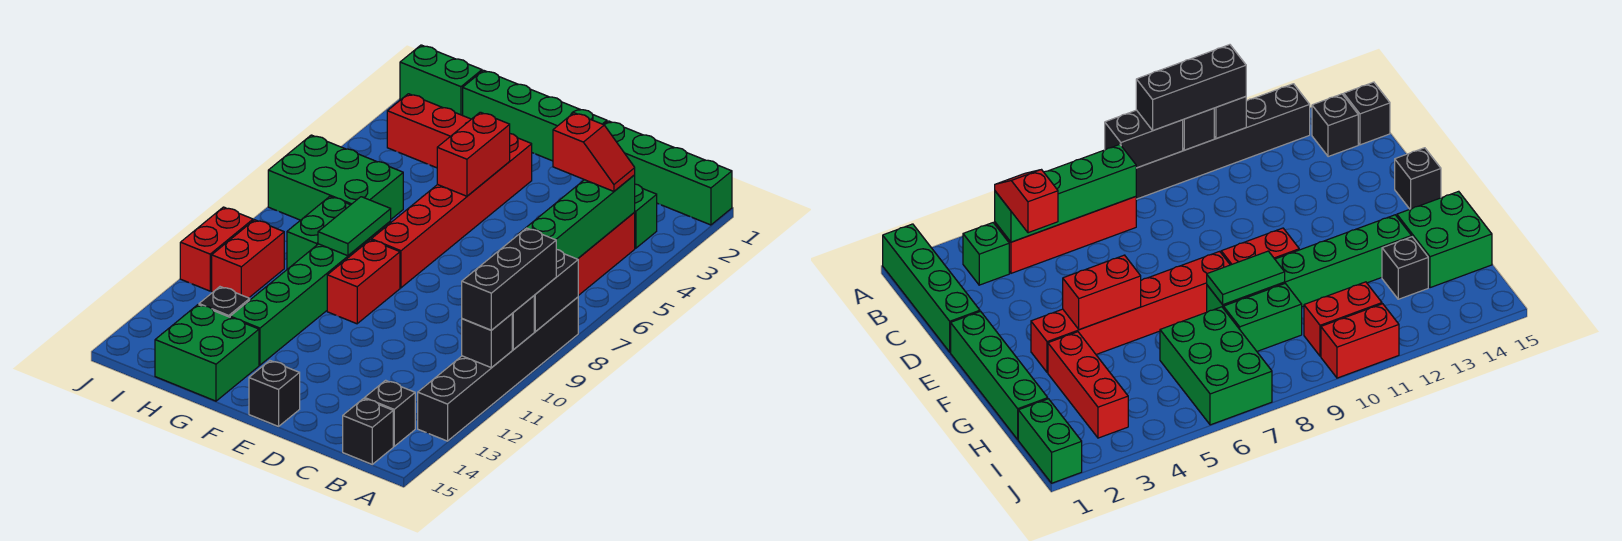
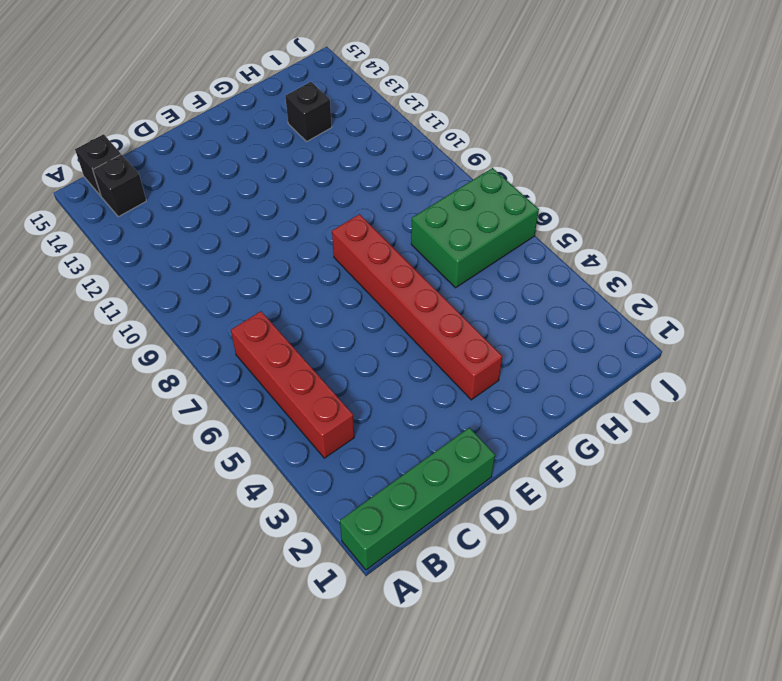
none -> black brick A8:A13 level 1
none -> green brick B3 level 1
none -> green brick E1:H1 level 1

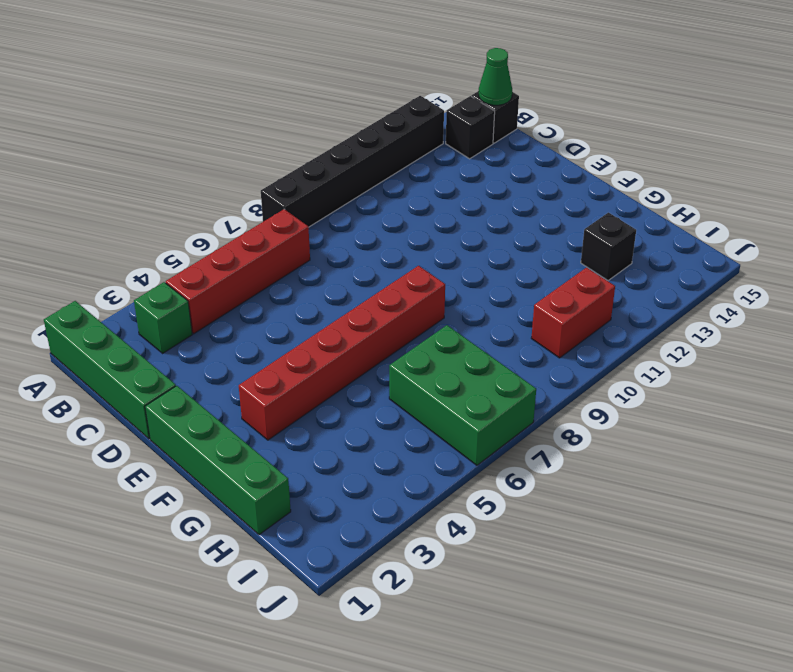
green cone B15 level 2 -> none
none -> black brick E15 level 1
none -> red brick F9:F10 level 1
none -> red brick G3:I3 level 1

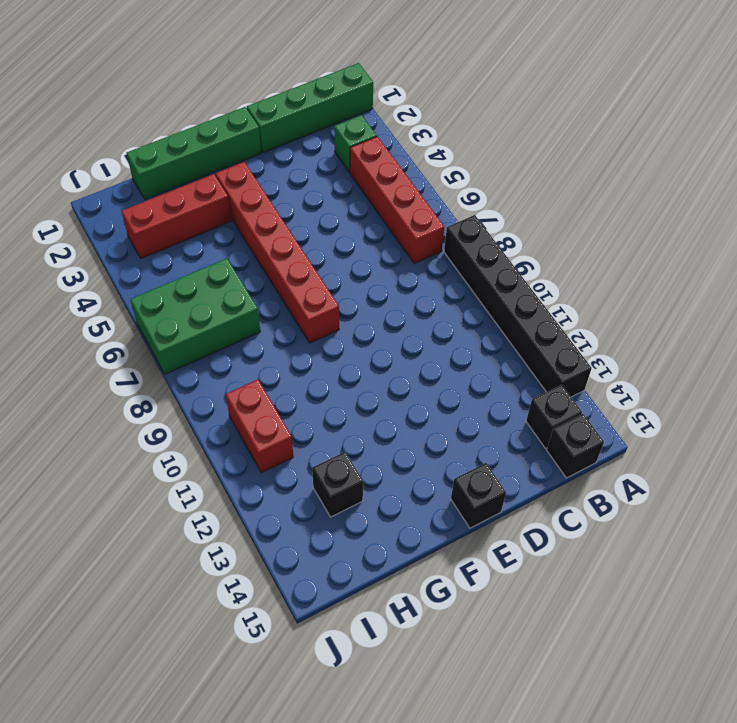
none -> red brick F9:F10 level 1
none -> green brick G8:G13 level 1
none -> green brick G14:H15 level 1

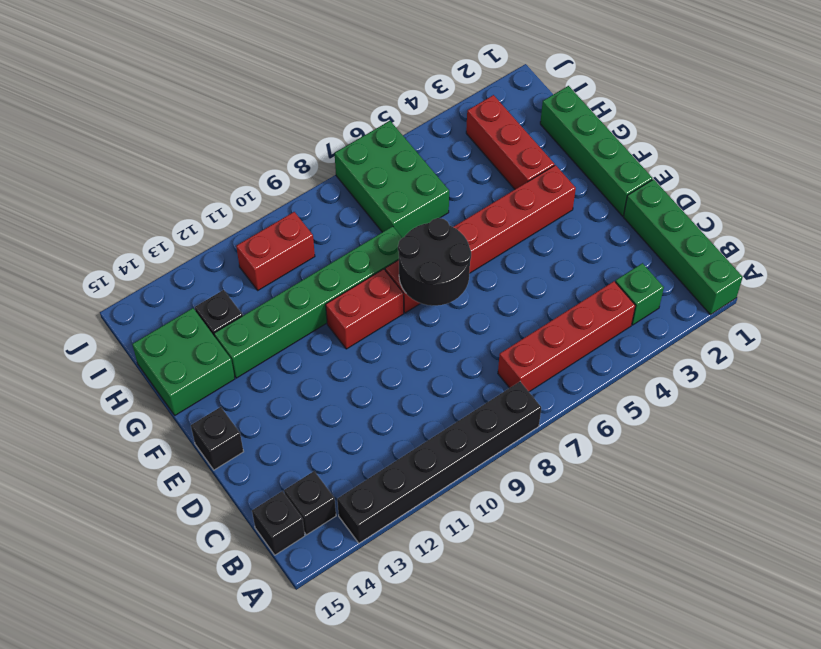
black round brick E7:F8 level 2 -> none
none -> green brick H8:H9 level 1
none -> green brick I1:J1 level 1
none -> red brick J10:J11 level 1

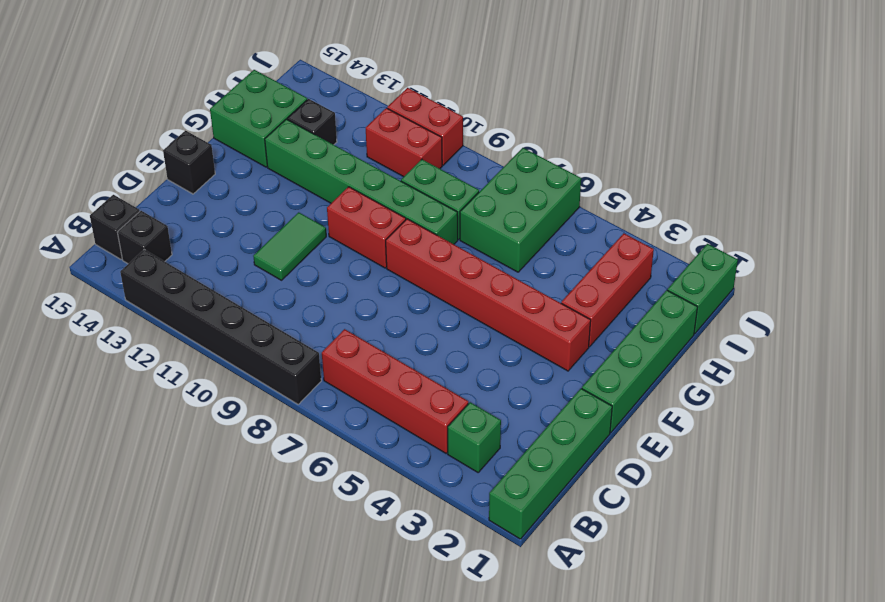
green tile D11:E11 level 1 -> green tile G8:G9 level 2
none -> black brick A8:A9 level 2
none -> black brick A10 level 2
none -> black brick A11 level 2

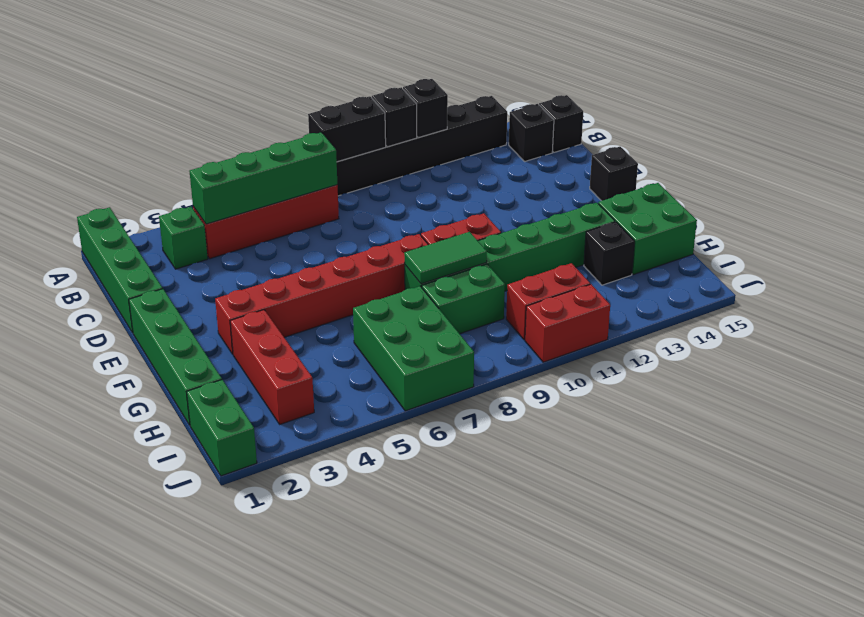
none -> red brick F4:F5 level 2
none -> black brick A9:A11 level 3
none -> red slope B4:C4 level 3 top C

